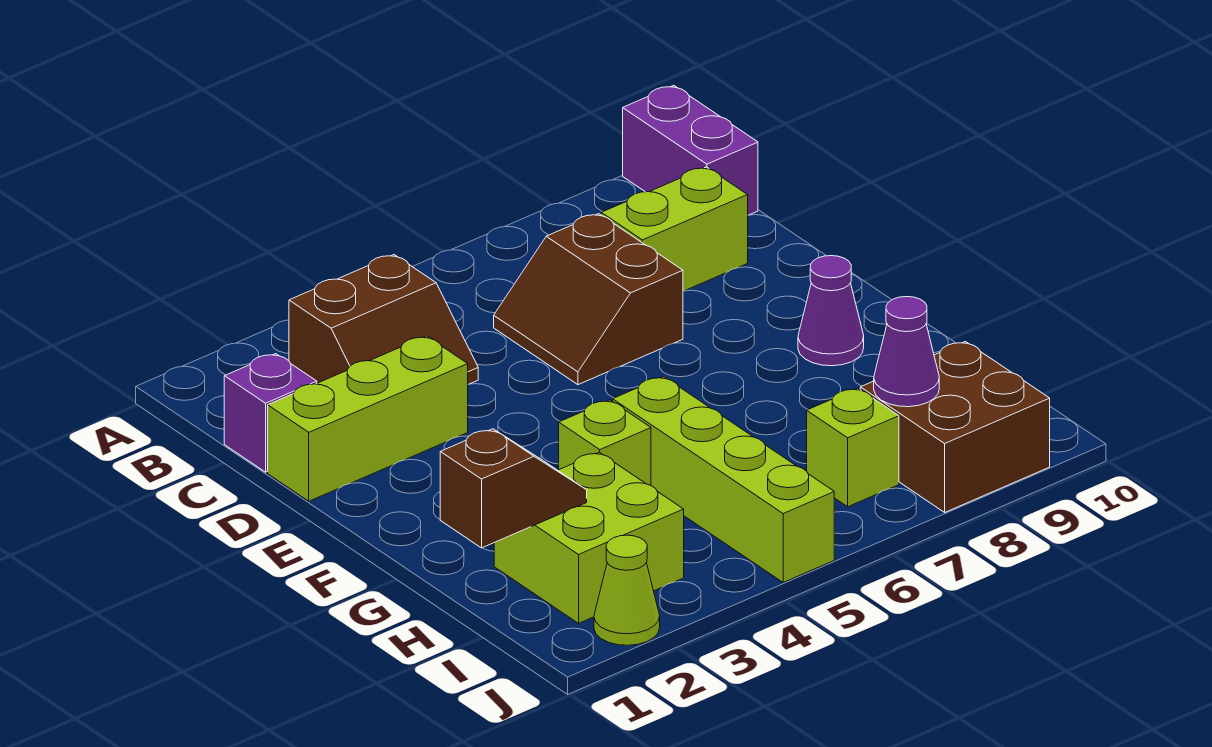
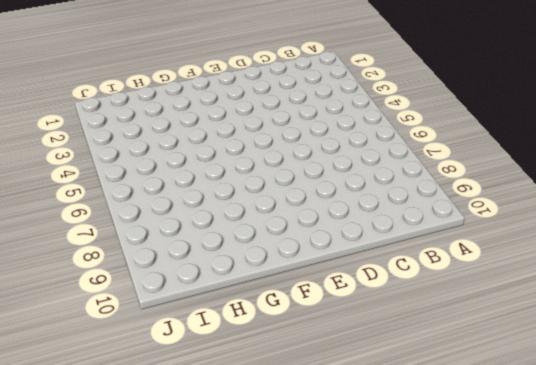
none -> purple brick A10:B10 level 1
none -> brown slope B3:C4 level 1 top B
none -> purple brick C1 level 1

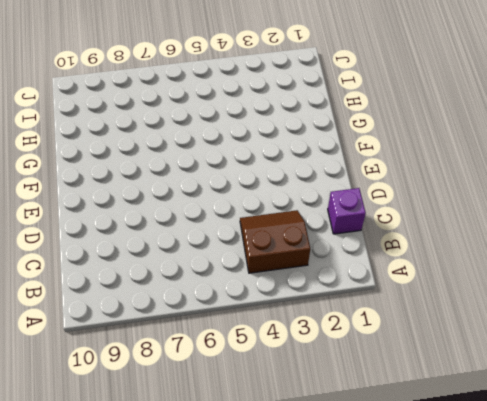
none -> purple brick A10:B10 level 1
none -> brown slope C6:D7 level 1 top 7
none -> lime brick C8:C9 level 1

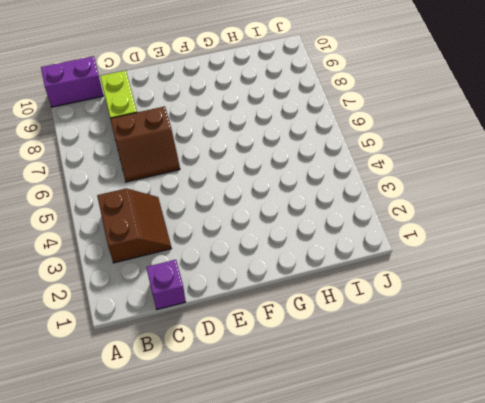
none -> lime brick D1:D3 level 1
none -> purple cone F9 level 1
none -> lime brick G4 level 1

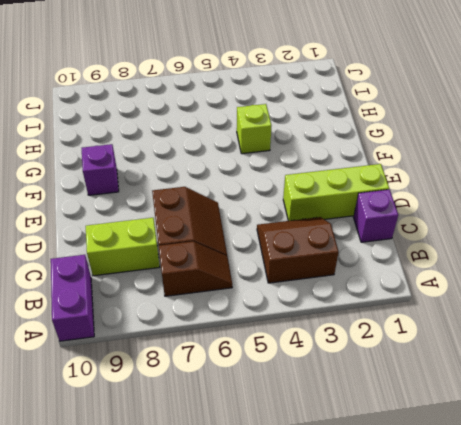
brown slope B6:B7 level 1 top 7 -> brown slope H1:H2 level 2 top 1
purple brick F9 level 1 -> purple cone F9 level 1
none -> lime brick G5:J5 level 1
none -> lime brick H2:I3 level 1
none -> lime brick I7 level 1

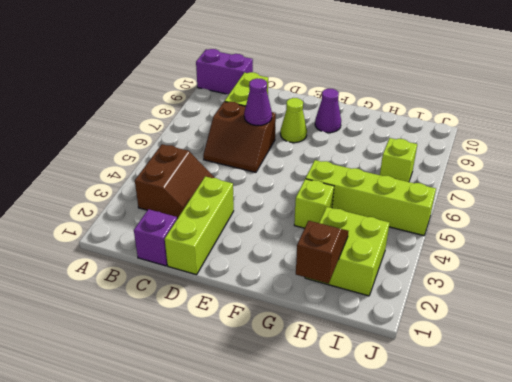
purple cone D7 level 2 -> purple cone I8 level 2
lime cone E8 level 1 -> lime cone J2 level 1
none -> brown brick I8:J9 level 1

